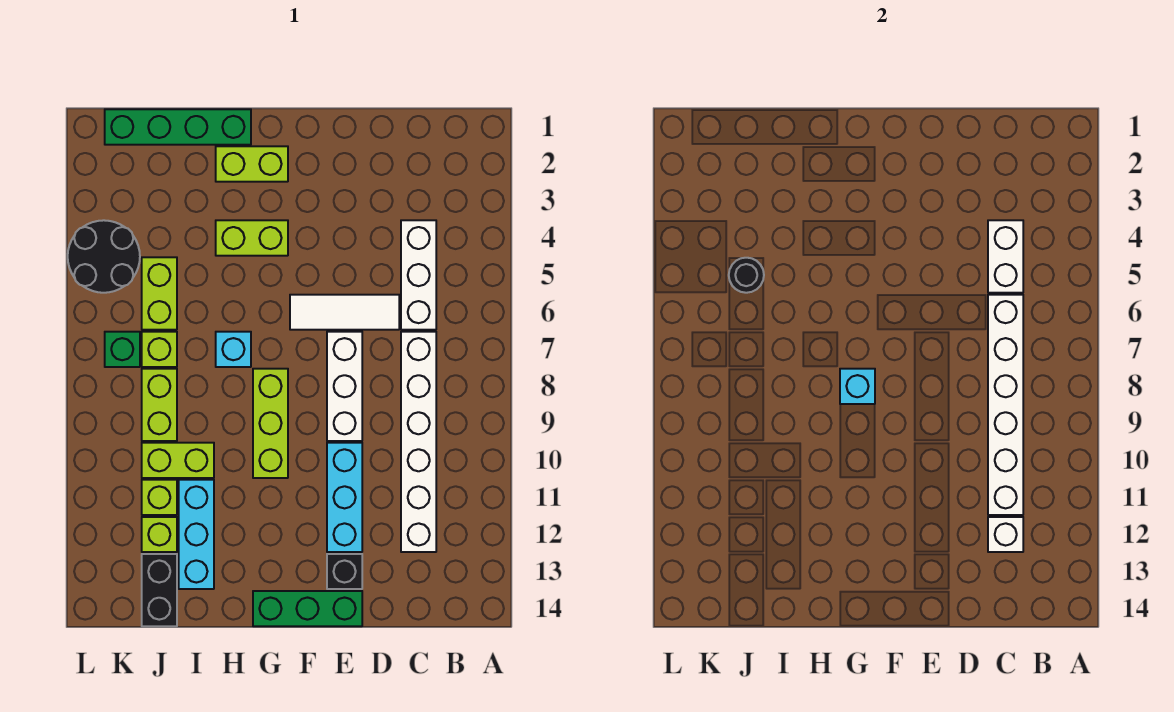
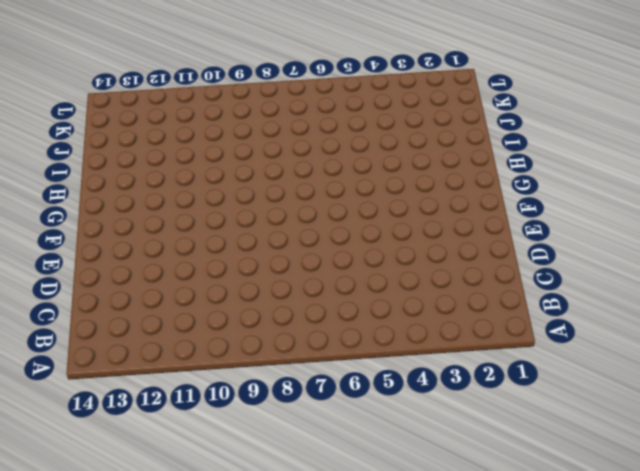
none -> white brick C4:C6 level 1
none -> white brick C7:C12 level 1
none -> white tile D6:F6 level 1

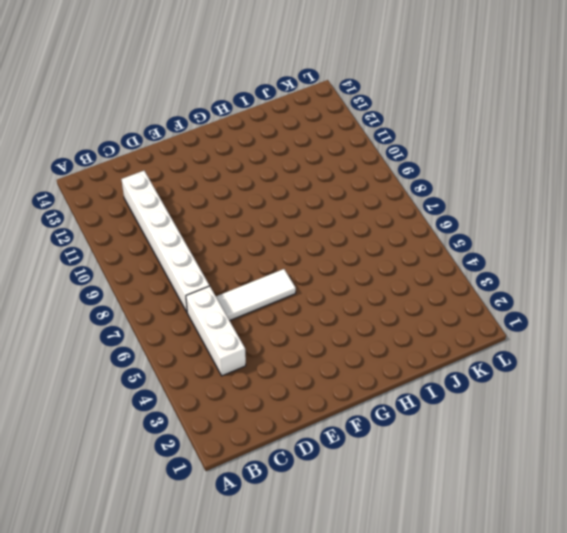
none -> white brick E7:E9 level 1
none -> cyan brick E10:E12 level 1
none -> black brick E13 level 1

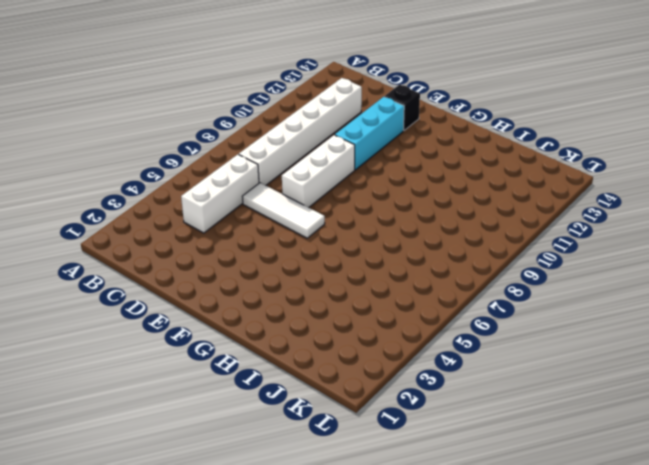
none -> green brick E14:G14 level 1
none -> lime brick G2:H2 level 1
none -> lime brick G4:H4 level 1

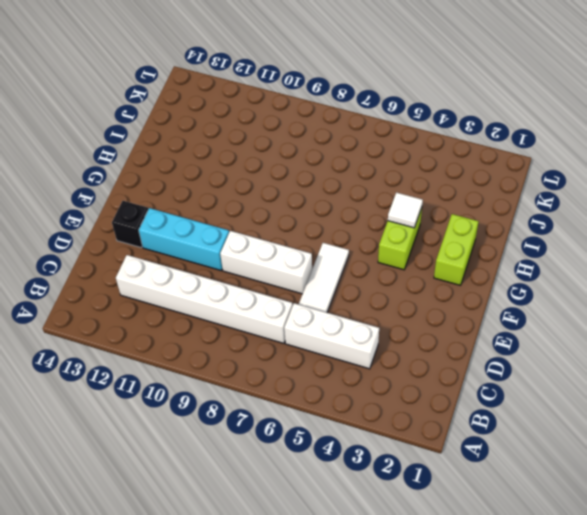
white tile H4 level 2 -> none
none -> green brick E14:G14 level 1
none -> lime brick G8:G10 level 1
none -> green brick H1:K1 level 1

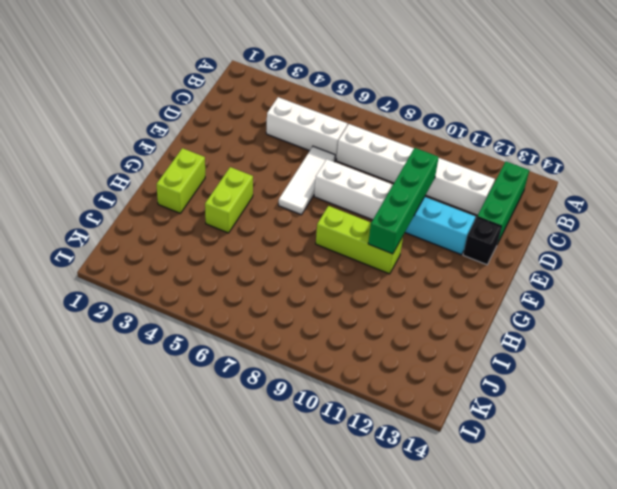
green brick B13:D13 level 1 -> green brick E14:G14 level 1
green brick D10:G10 level 2 -> green brick H1:K1 level 1
none -> cyan brick H7 level 1
none -> lime brick I10:J10 level 1
none -> cyan brick I11:I13 level 1

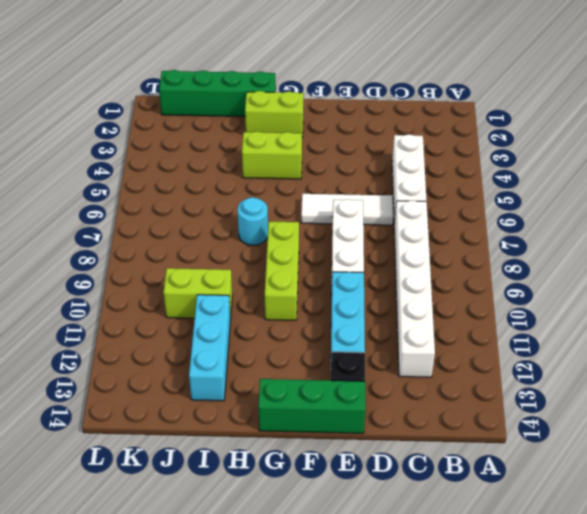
cyan round brick H7 level 1 -> cyan brick H7 level 1
none -> lime brick J5:J6 level 1
none -> lime brick J7 level 1
none -> lime brick J8:J9 level 1

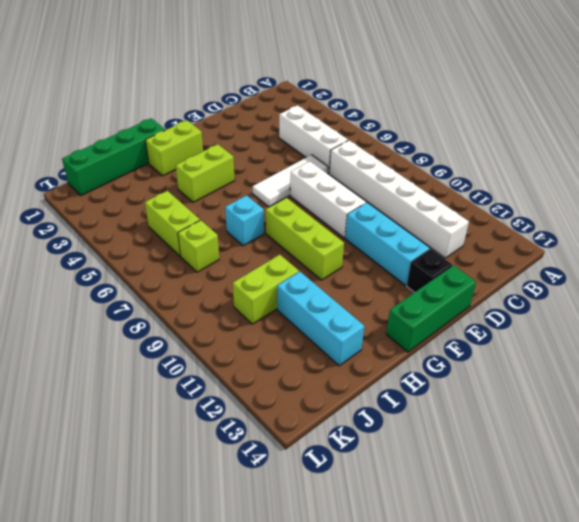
none -> lime brick J8:J9 level 1
none -> lime brick J11 level 1
none -> lime brick J12 level 1

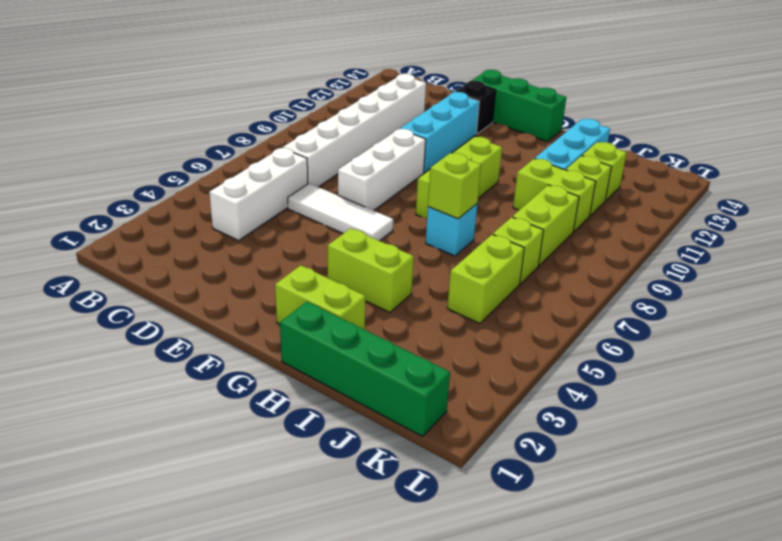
lime brick H7 level 2 -> none
none -> black brick J13:J14 level 1
none -> black round brick K4:L5 level 1
none -> green brick K7 level 1

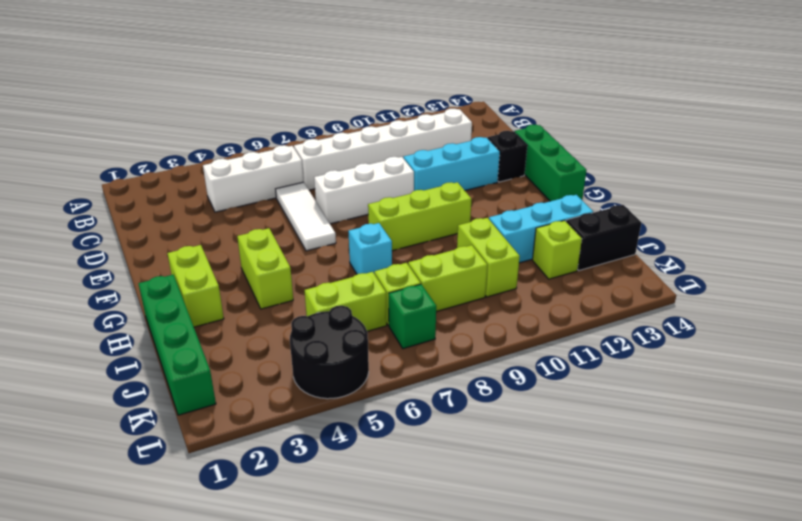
none -> lime brick J11 level 1
none -> white brick C4:C5 level 2
none -> white brick C6:C11 level 2

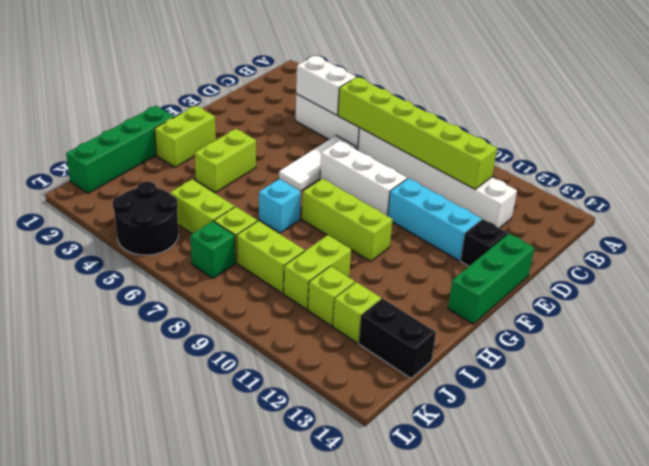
lime brick C6:C11 level 2 -> white brick C6:C11 level 2
none -> cyan brick I11:I13 level 1
none -> white brick C12 level 2
none -> cyan brick G8 level 2

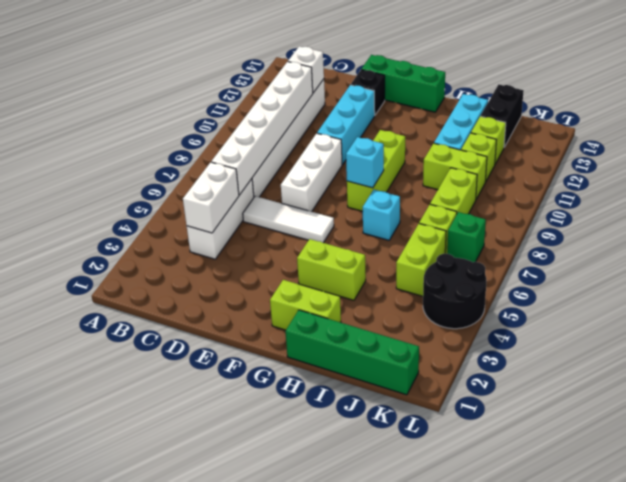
none -> black round brick J5 level 2

